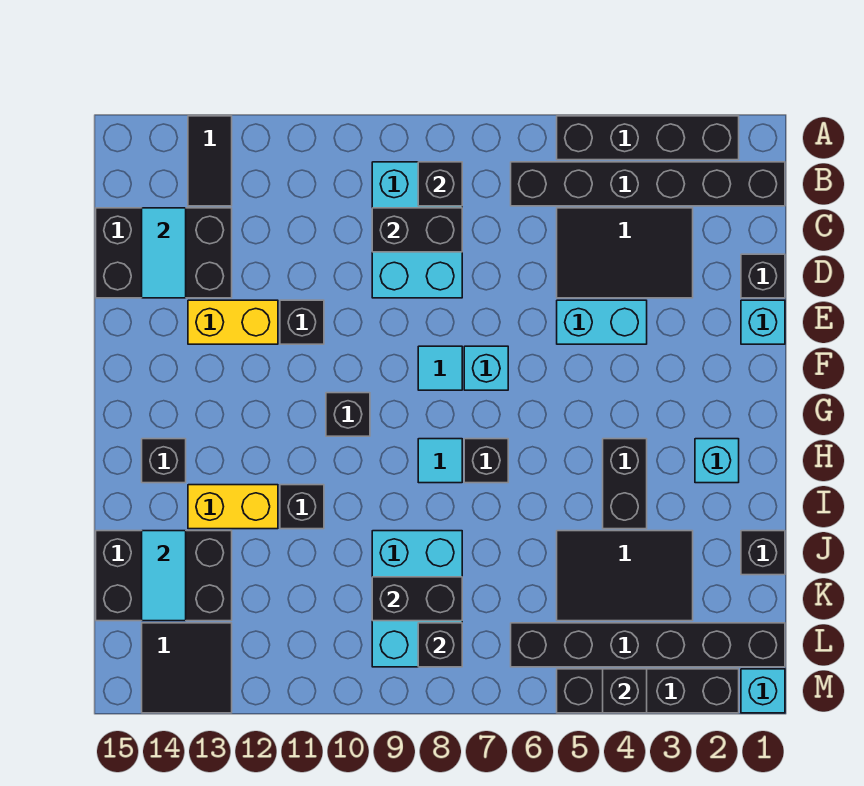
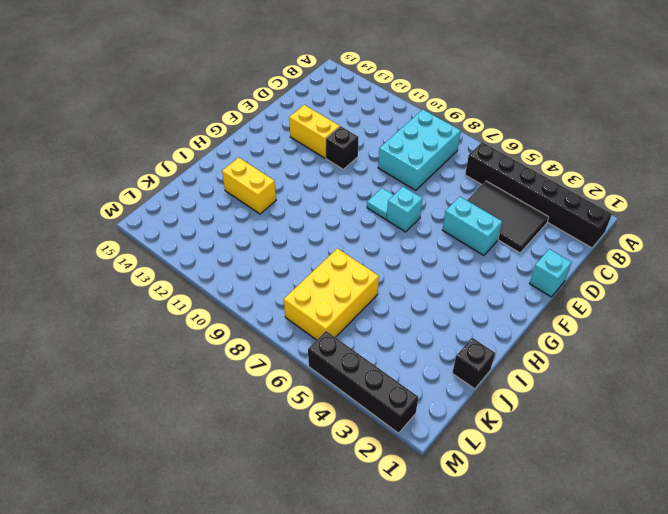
yellow brick J6:L7 level 1 -> black brick L1:L6 level 1
none -> black brick A2:A5 level 1
none -> black tile A13:B13 level 1
none -> black brick C13:D15 level 1
none -> black brick D1 level 1

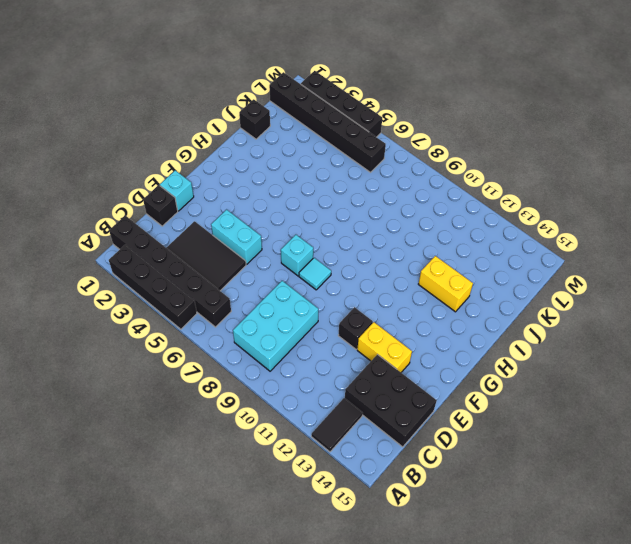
none -> black brick G10 level 1
none -> cyan brick H2 level 1
none -> black brick H4:I4 level 1
none -> black brick H7 level 1

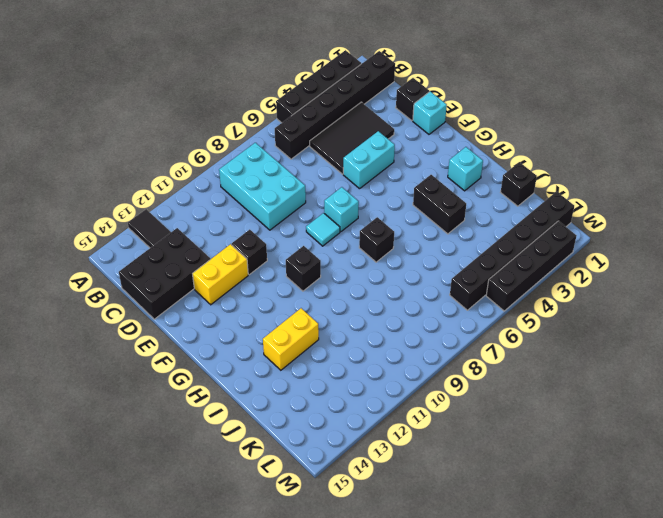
none -> cyan tile H8 level 1
none -> black brick H14 level 1
none -> black brick I11 level 1
none -> black tile J3:K5 level 1

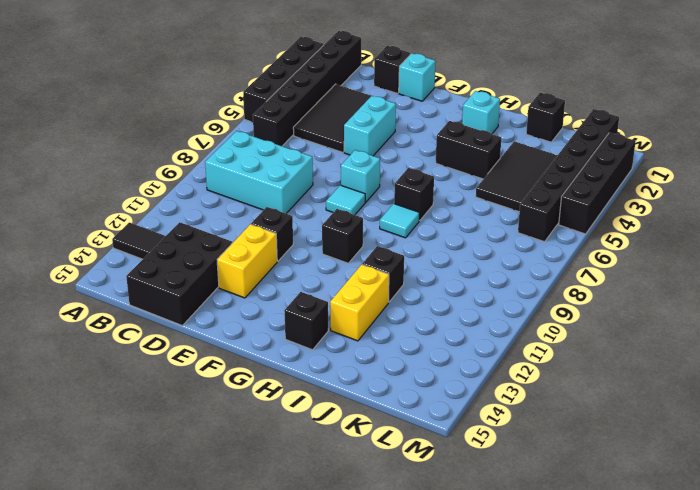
none -> cyan brick J8:L9 level 1
none -> black brick J13:K15 level 1
none -> black tile L13:M14 level 1
none -> cyan brick M1 level 1

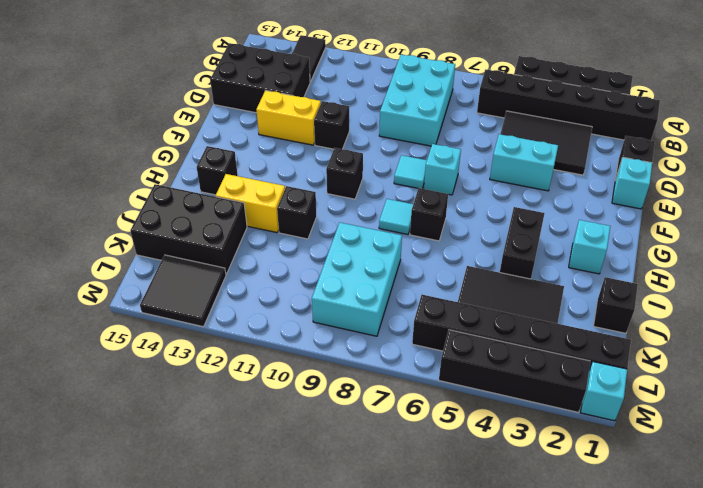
none -> black brick B8 level 2
none -> black brick C8:C9 level 2
none -> cyan tile C14:D14 level 2
none -> cyan tile J14:K14 level 2

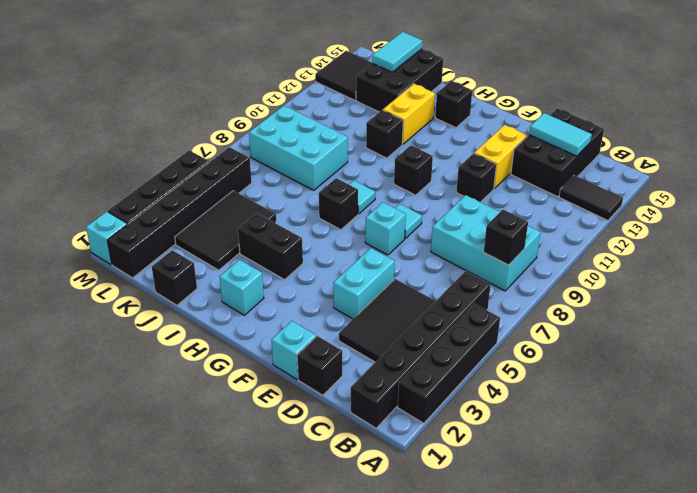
cyan tile K14:K15 level 2 -> cyan tile J14:K14 level 2
none -> black brick C8:C9 level 2
none -> black brick K8:K9 level 2
none -> black brick L8 level 2
none -> black brick M4 level 2

